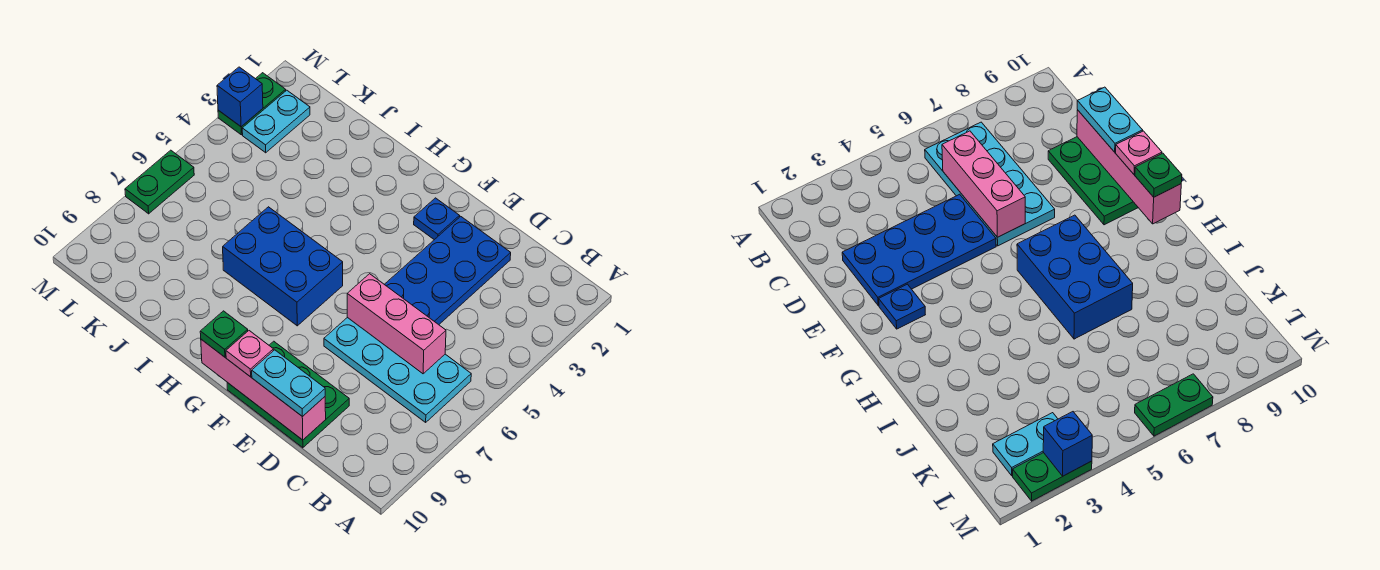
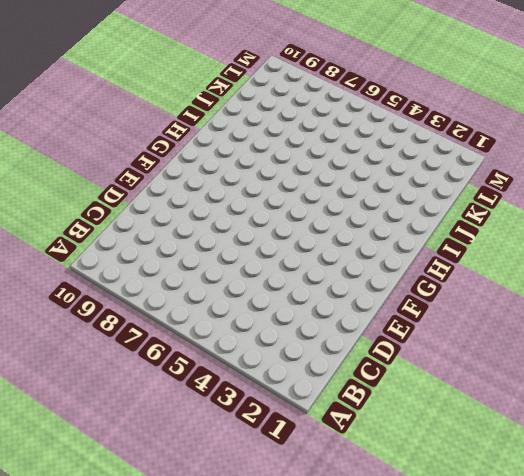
none -> cyan plate B6:E7 level 1
none -> blue plate D2:E5 level 1
none -> green plate D9:F10 level 1

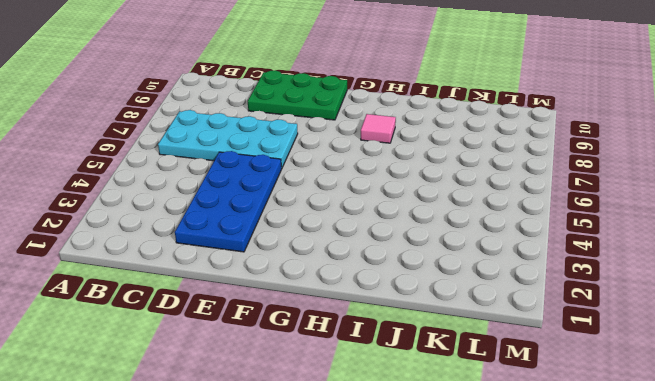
pink tile H8 level 1 -> none
none -> blue plate F2 level 1
none -> blue brick G6:I7 level 1
none -> cyan plate L2:L3 level 1

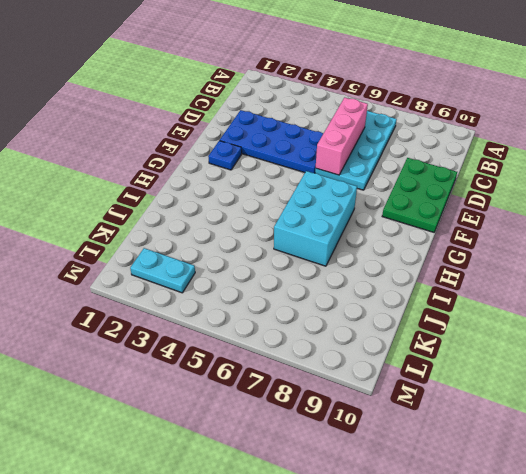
cyan brick G6:I7 level 1 -> blue brick G6:I7 level 1
none -> green plate M2:M3 level 1
none -> green plate M6:M7 level 1
none -> pink brick D10:G10 level 2

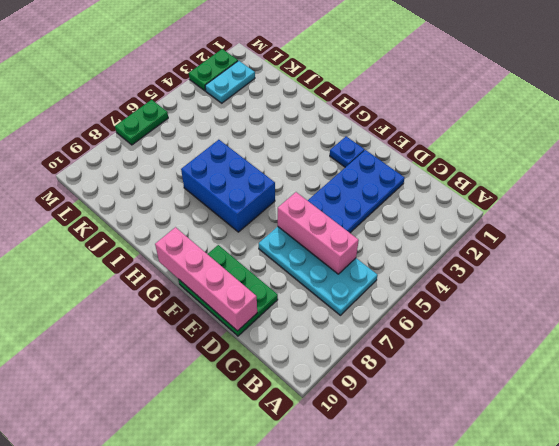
none -> blue brick M3 level 2
none -> cyan plate D10:E10 level 3
none -> pink plate F10 level 3

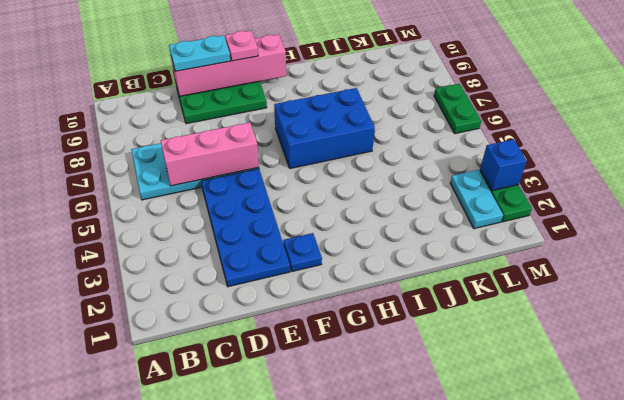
none -> green plate G10 level 3

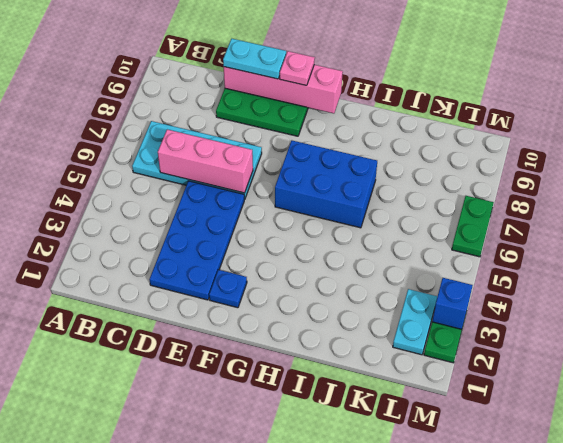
none -> green plate G10 level 3

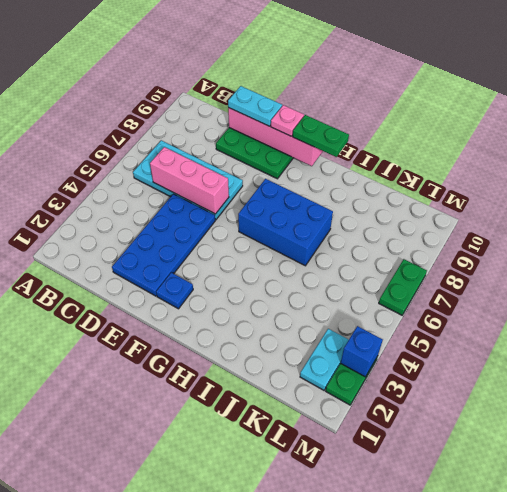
green plate G10:H10 level 3 -> green plate G10 level 3

